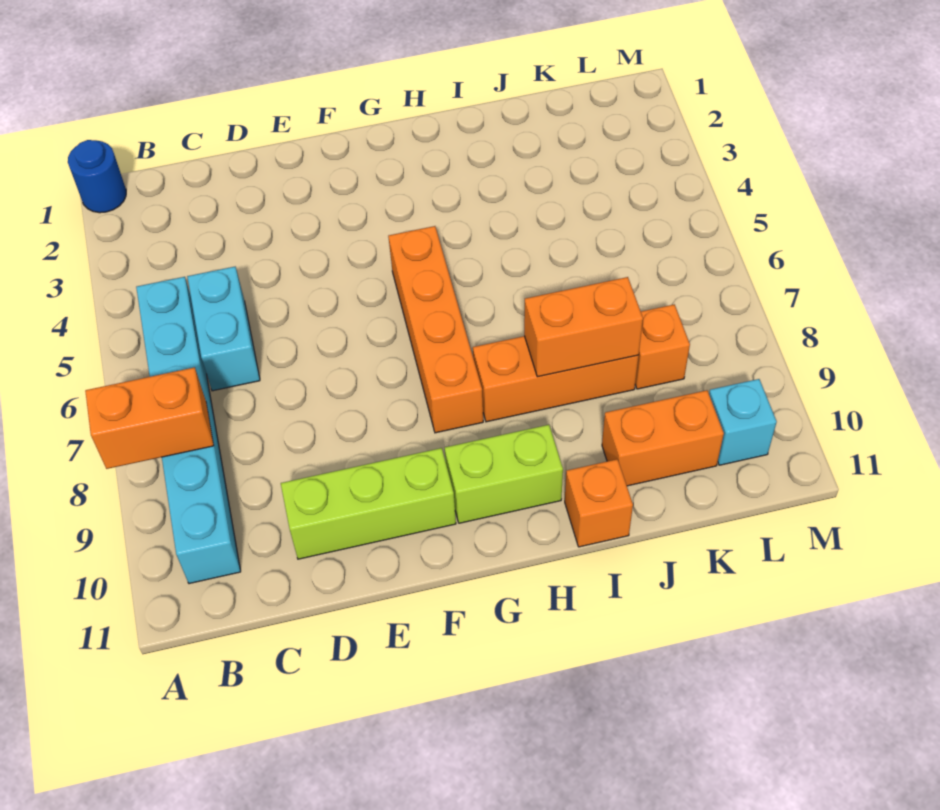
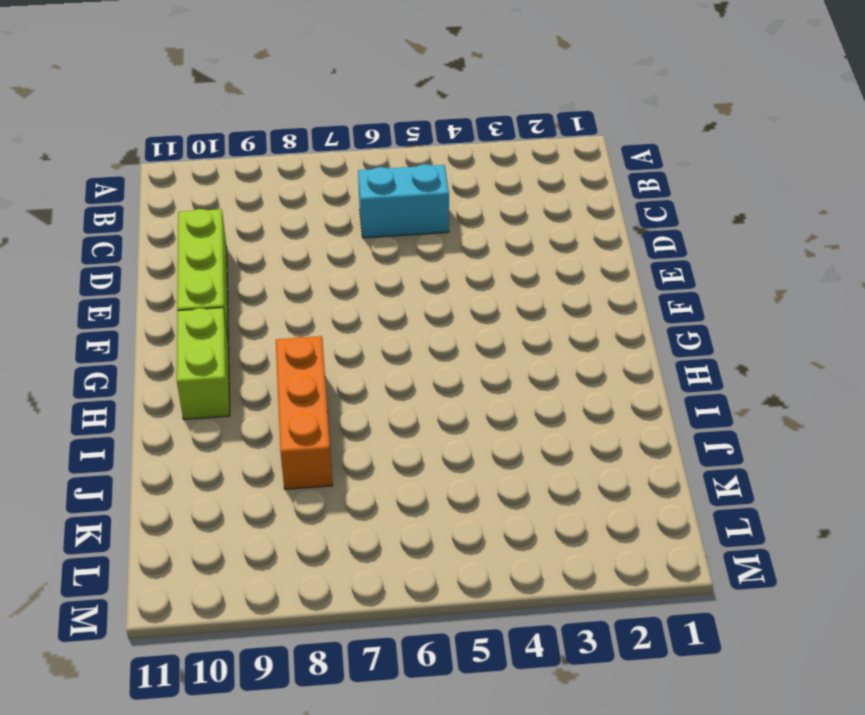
none -> blue round brick A1 level 1
none -> cyan brick B5:B10 level 1
none -> orange brick G5:G8 level 1

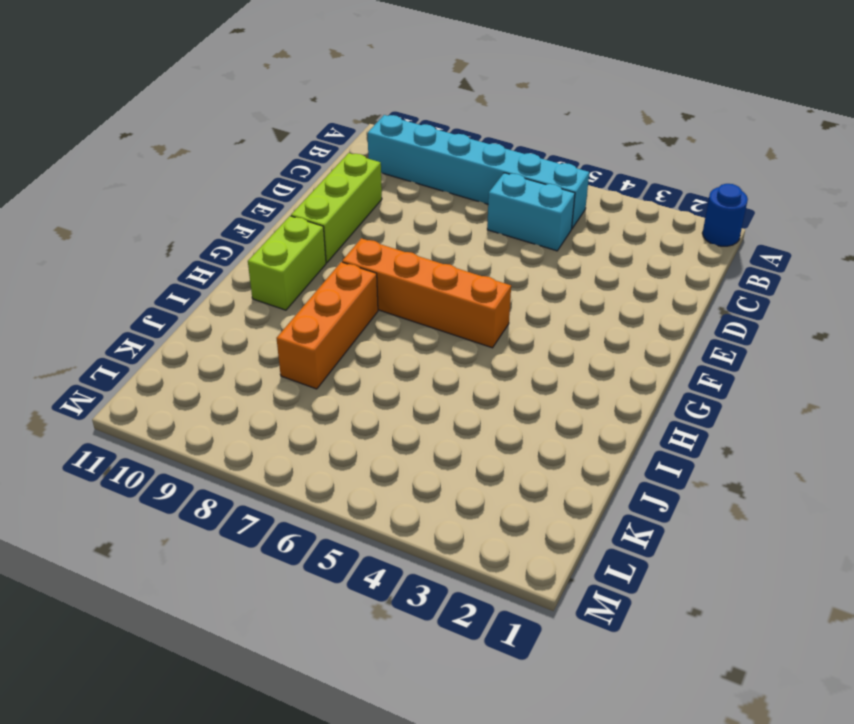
none -> orange brick I11 level 1
none -> orange brick J10:K10 level 1
none -> orange brick K8 level 1

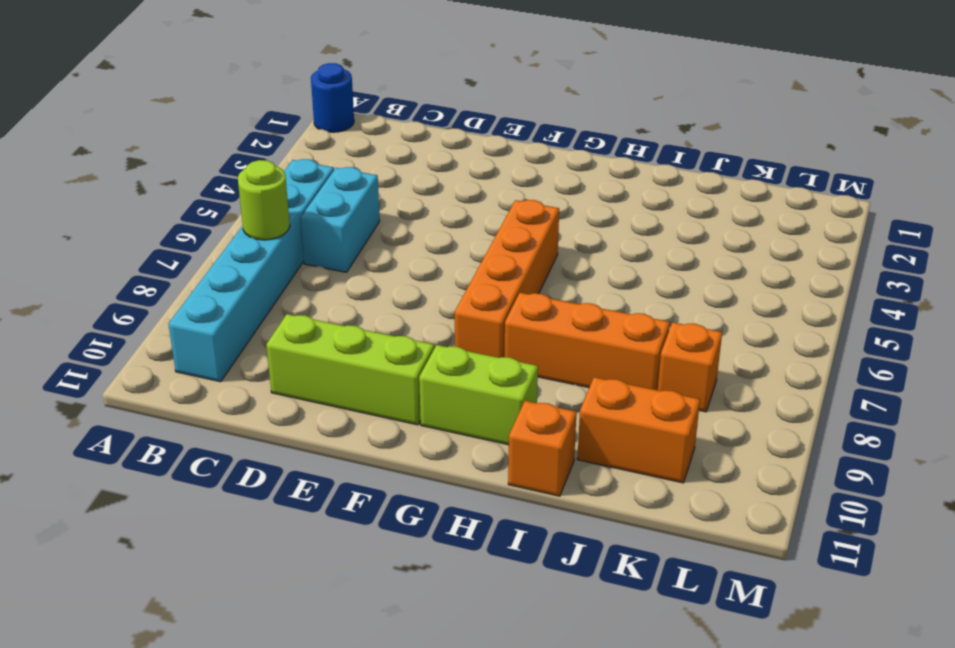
lime round brick B7 level 2 -> none
none -> cyan brick L10 level 1
none -> orange brick A8:B8 level 2
none -> orange brick I8:J8 level 2

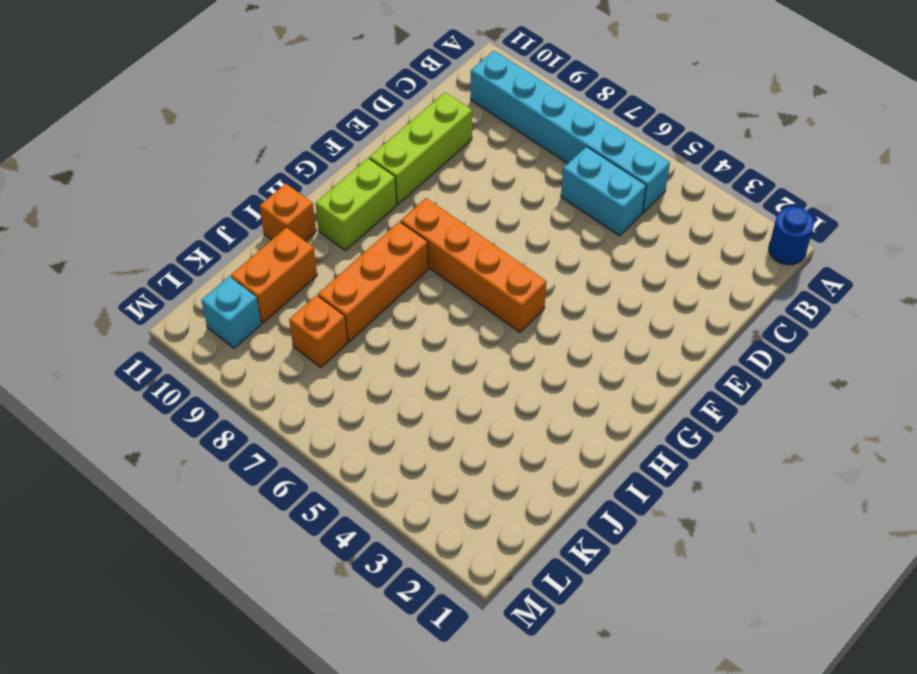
none -> orange brick A8:B8 level 2
none -> orange brick I8:J8 level 2

